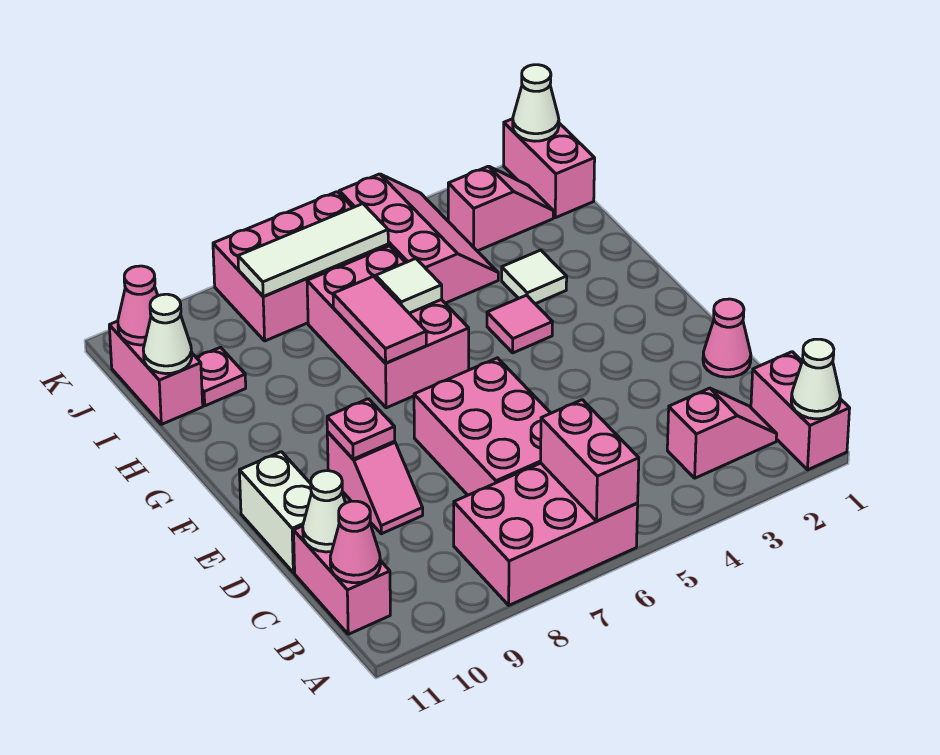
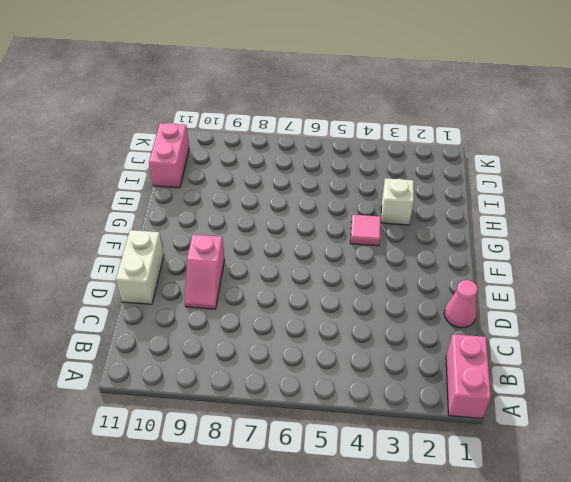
white brick H3 level 1 -> white tile H3 level 1
none -> pink brick A6:B8 level 1
none -> pink slope B2:B3 level 1 top 3
none -> pink brick B11:C11 level 1

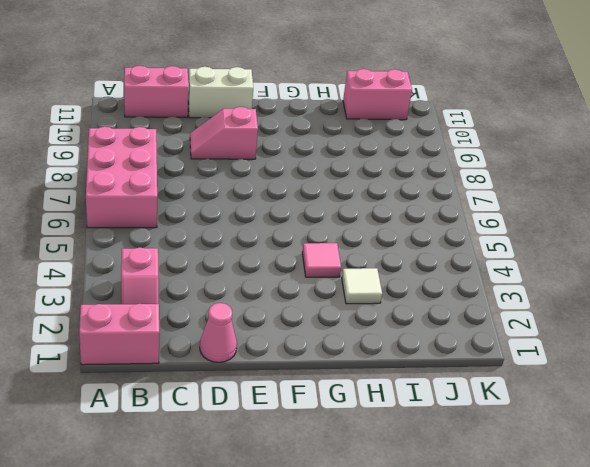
none -> pink brick C6:E7 level 1
none -> pink brick G6:I7 level 1
none -> pink slope I4:K5 level 1 top 5

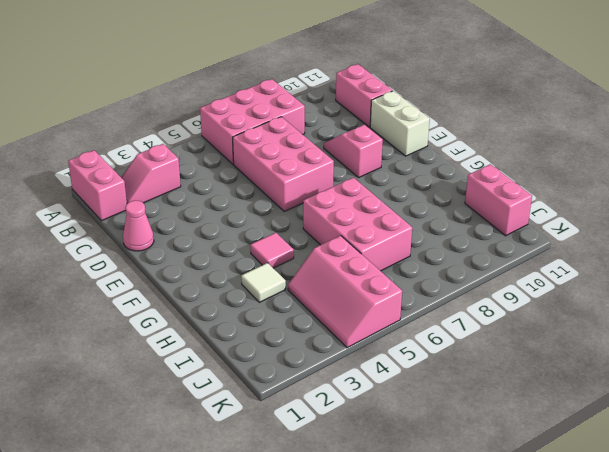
none -> pink plate I10 level 1
none -> pink brick J1:K1 level 1
none -> pink slope J2:J3 level 1 top 3

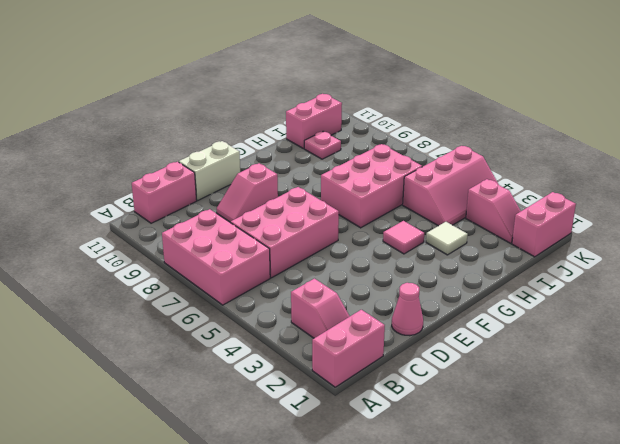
none -> pink brick J6:K8 level 1
none -> white cone A1 level 2
none -> pink brick A6:B6 level 2

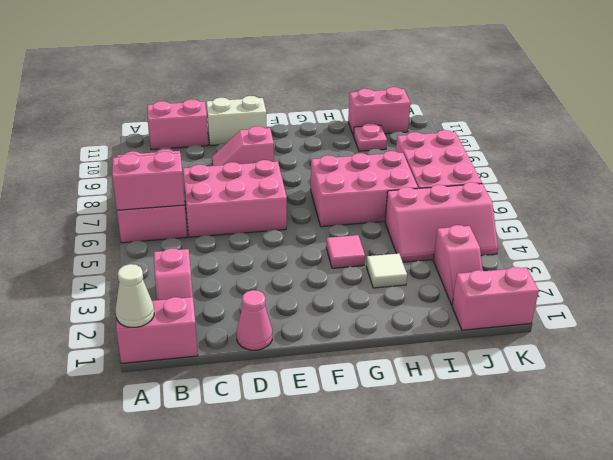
none -> pink cone B11 level 2
none -> white cone C11 level 2
none -> pink plate E9 level 2

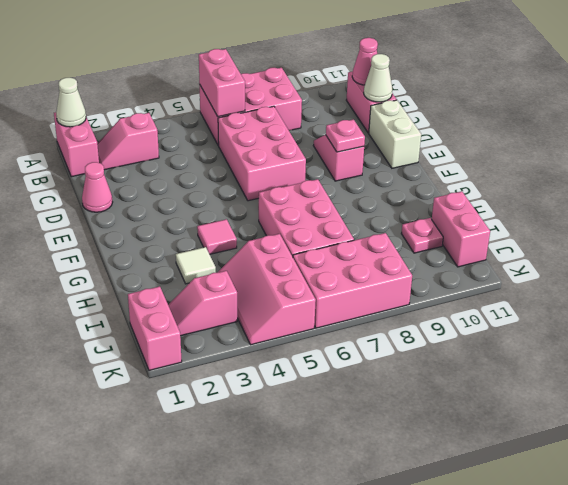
none -> pink tile G7:H7 level 2
none -> white tile H6 level 2
none -> white cone I11 level 2

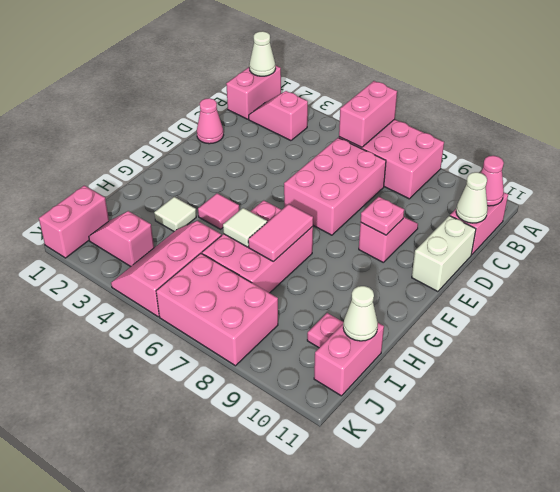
none -> white tile J6:J8 level 2
none -> pink cone J11 level 2
none -> white cone K1 level 2

